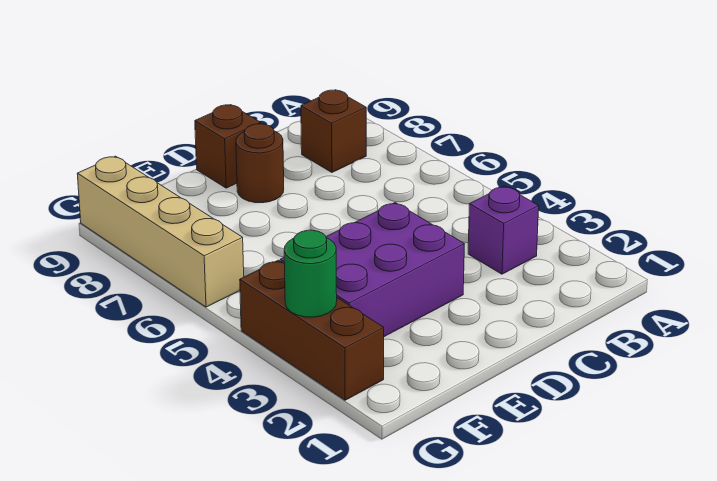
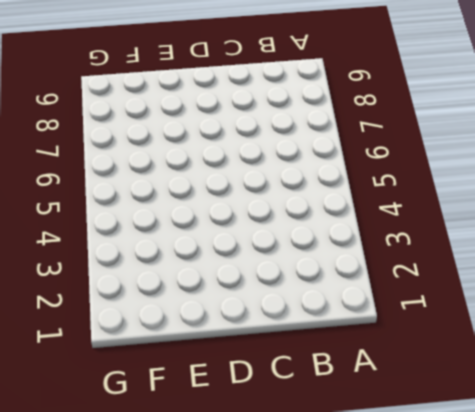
none -> purple brick B3 level 1
none -> brown brick B8 level 1

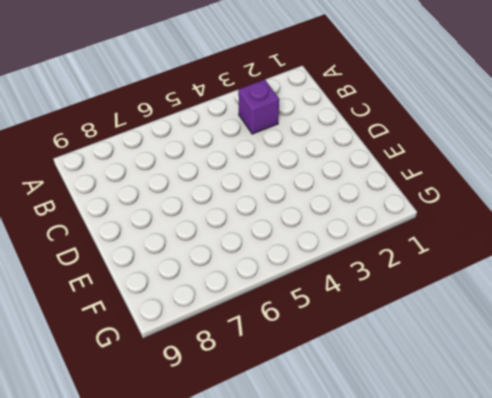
none -> brown brick B8 level 1
none -> purple brick D3:F4 level 1

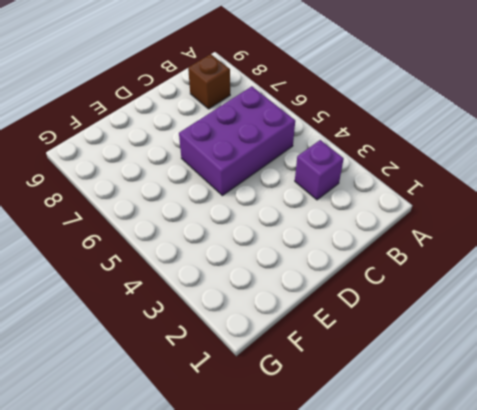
purple brick B5:D6 level 1 -> purple brick D3:F4 level 1
none -> brown round brick D8 level 1
none -> brown brick D9 level 1

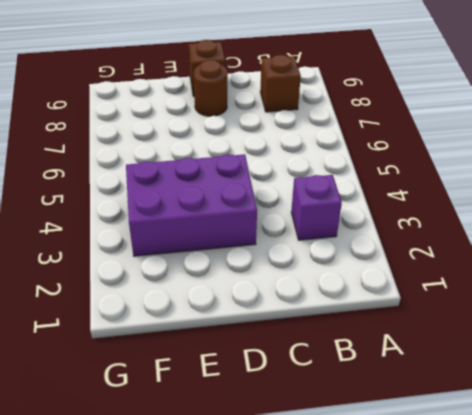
none -> brown brick G2:G4 level 1
none -> tan brick G6:G9 level 1

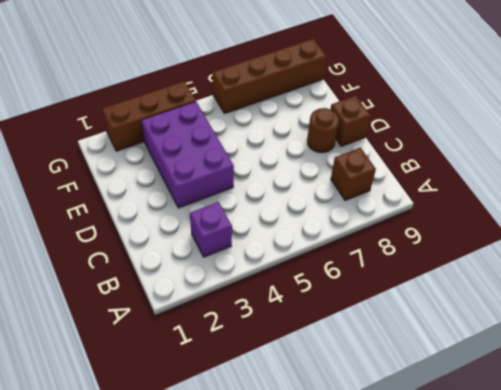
brown brick G6:G9 level 1 -> tan brick G6:G9 level 1
none -> green round brick G3 level 2

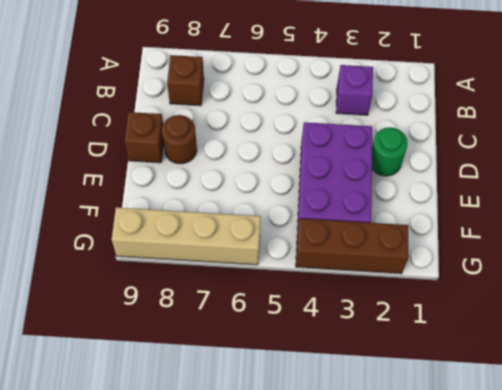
green round brick D2 level 1 -> green round brick G3 level 2

